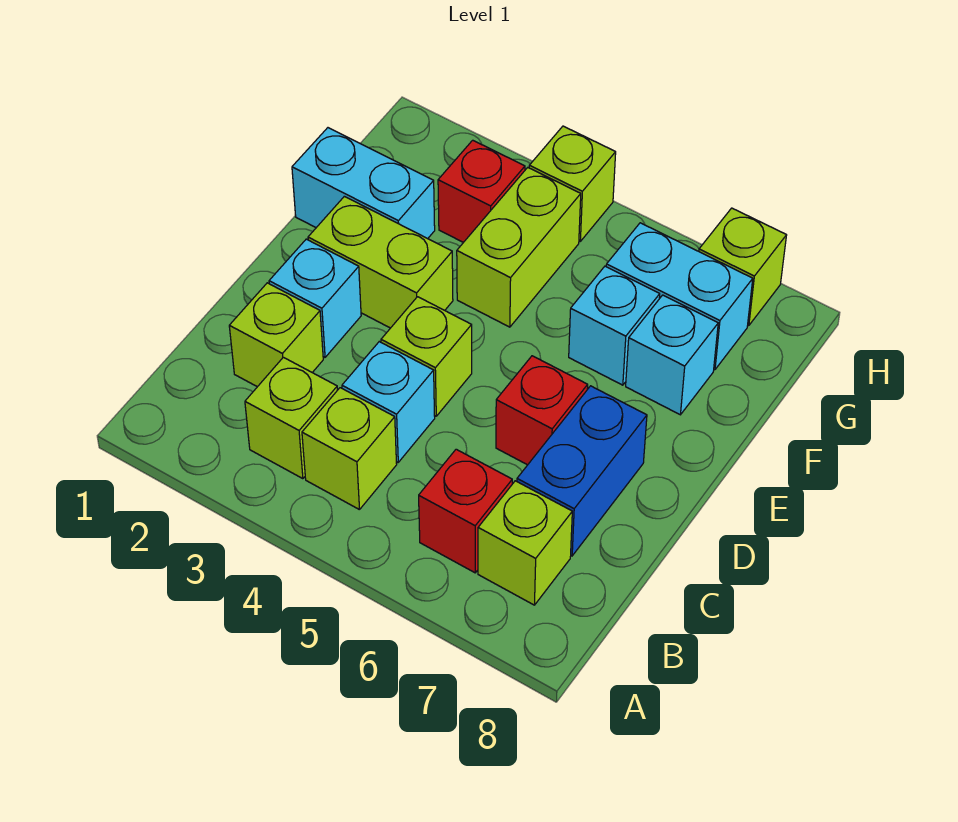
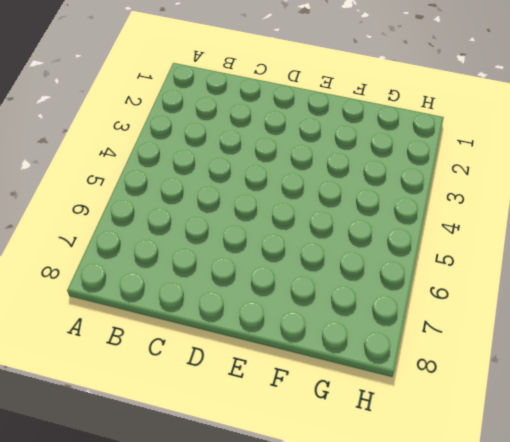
none -> lime brick B3 level 1
none -> lime brick B4 level 1
none -> red brick B6 level 1

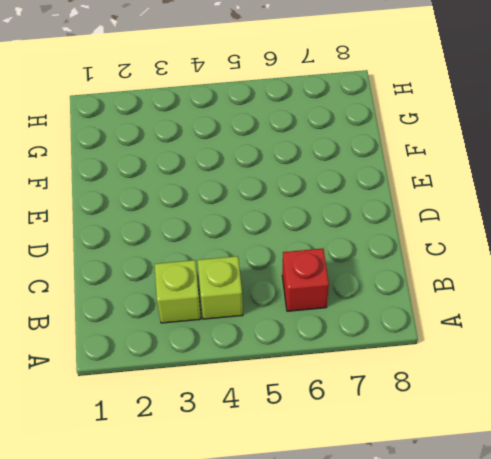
none -> lime brick B7 level 1
none -> lime brick C2 level 1
none -> cyan brick C4 level 1

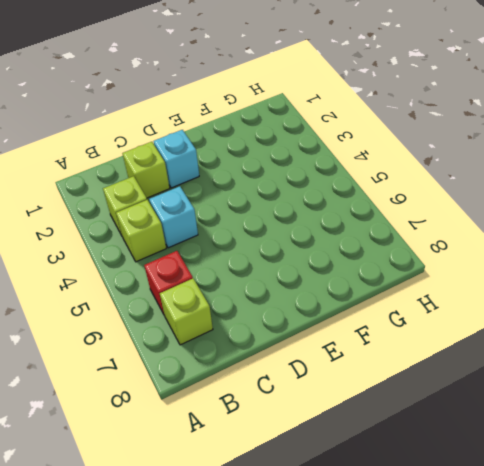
none -> blue brick C7:D7 level 1
none -> lime brick D4 level 1
none -> red brick D6 level 1

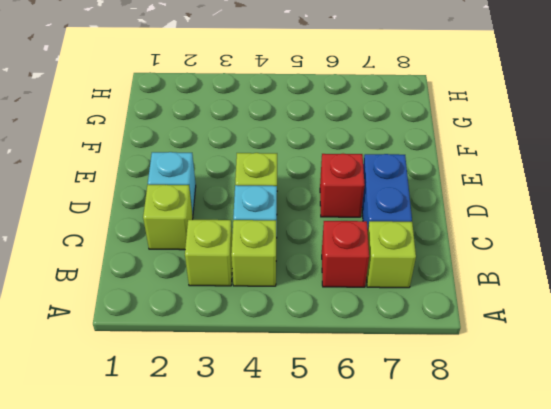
none -> lime brick E2:E3 level 1
none -> cyan brick F1:F2 level 1
none -> lime brick F4:G4 level 1

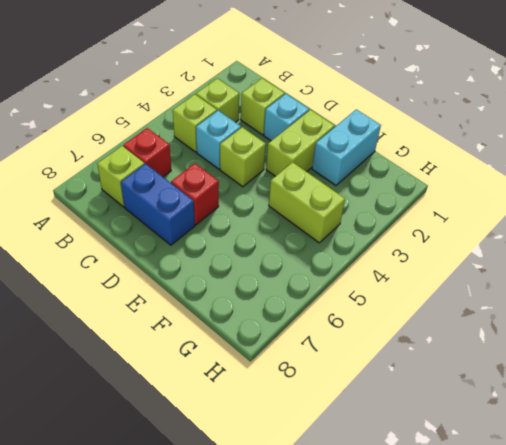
none -> cyan brick F6 level 1
none -> cyan brick F7 level 1
none -> red brick G3 level 1

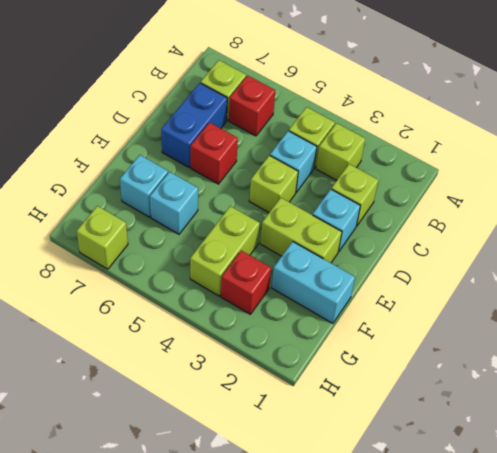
none -> cyan brick G6:G7 level 1
none -> lime brick H4 level 1

